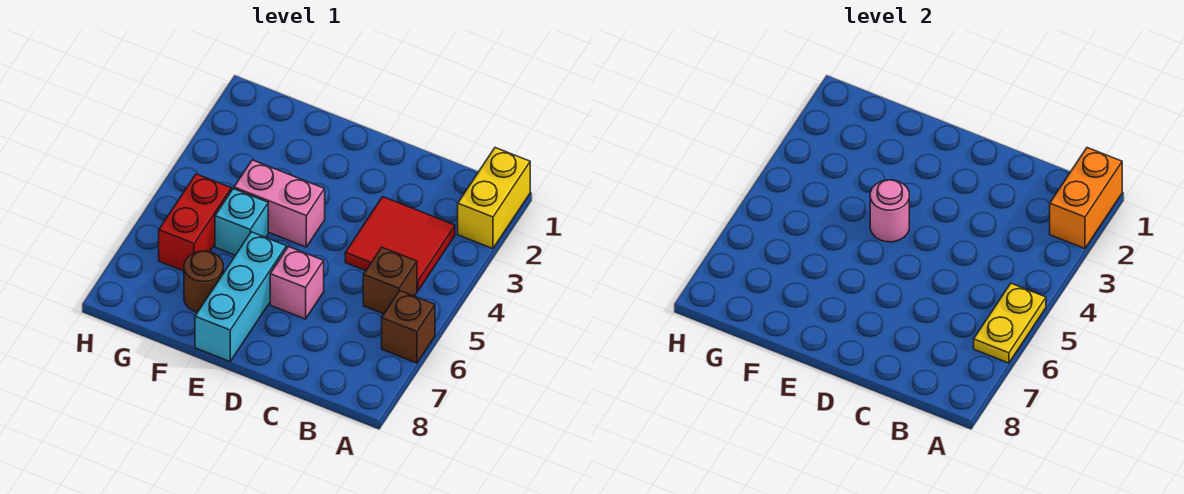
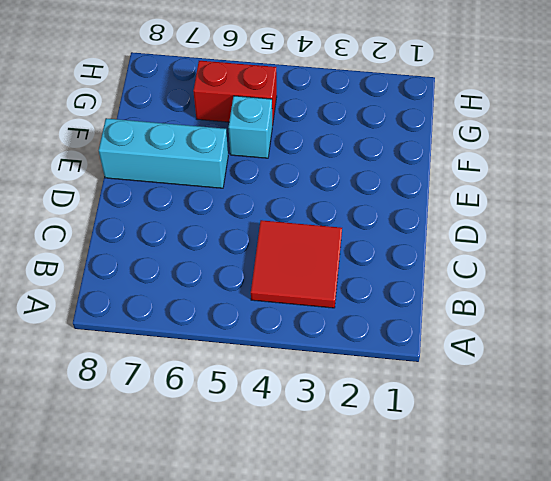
none -> yellow brick A1:A2 level 1
none -> brown brick A6 level 1
none -> brown brick B5 level 1

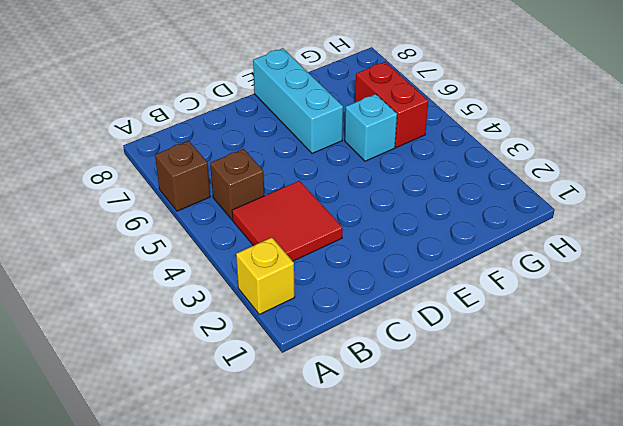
yellow brick A2 level 1 -> yellow brick A1:A2 level 1
none -> pink brick D6 level 1
none -> pink brick E4:F4 level 1
none -> brown round brick F7 level 1

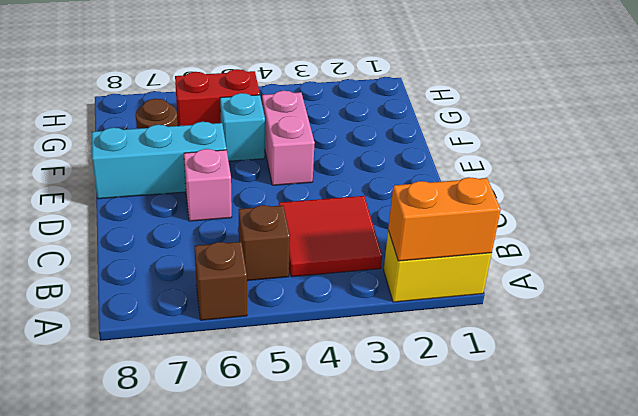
none -> yellow plate A5:A6 level 2
none -> pink round brick E4 level 2

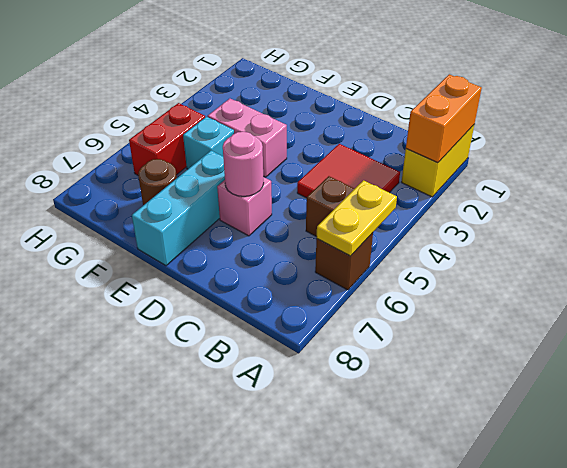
pink round brick D6 level 2 -> pink round brick E4 level 2

